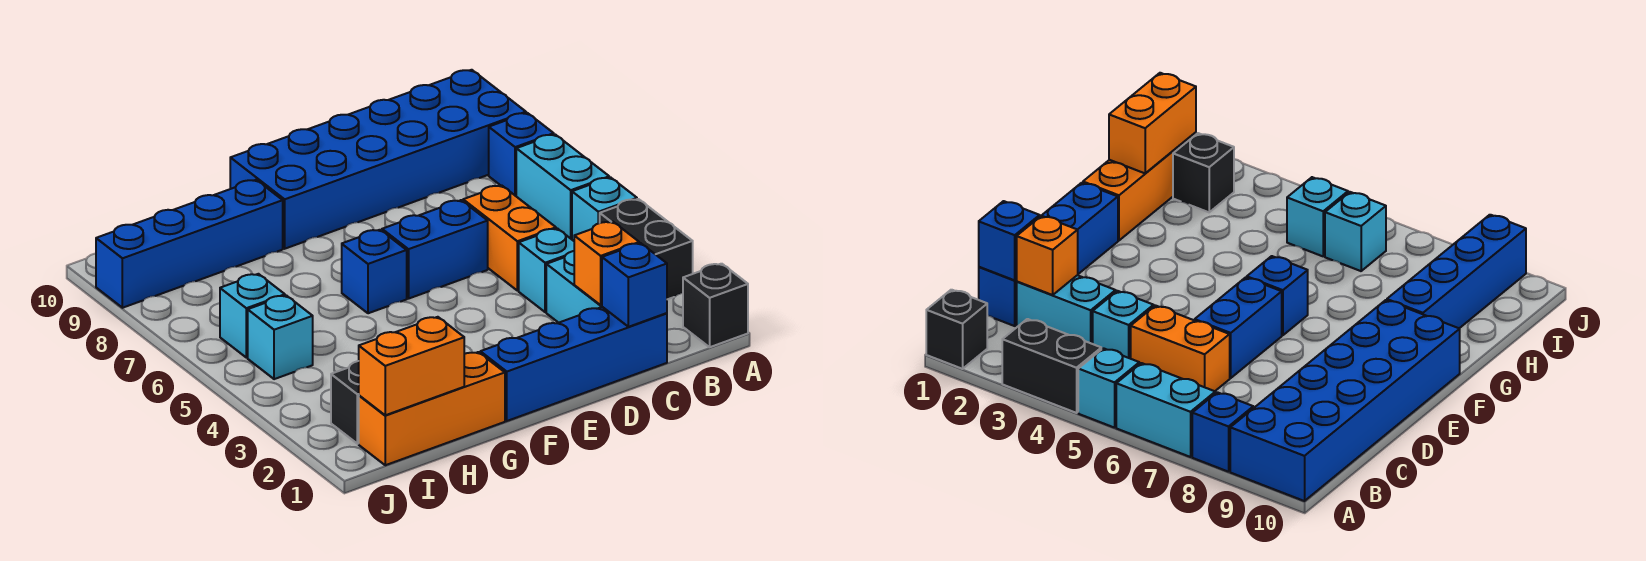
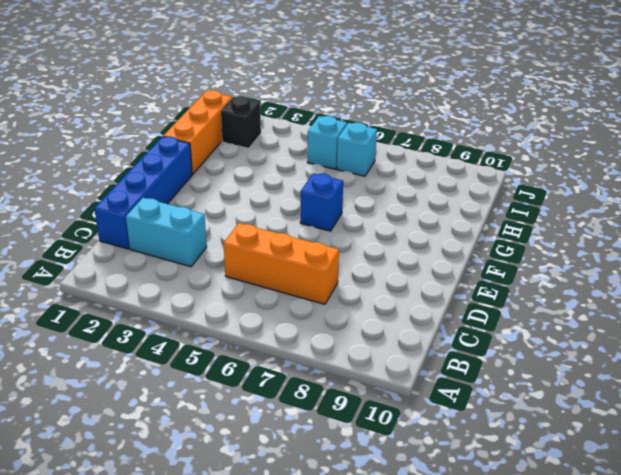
orange brick C5:C7 level 1 -> orange brick C5:C6 level 1
none -> black brick A1 level 1
none -> black brick A3:A4 level 1
none -> cyan brick A5 level 1

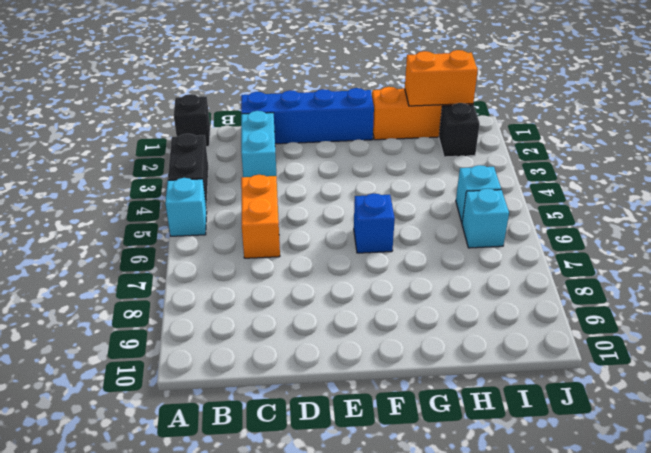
none -> cyan brick A6:A7 level 1
none -> blue brick A8 level 1
none -> blue brick A9:F10 level 1

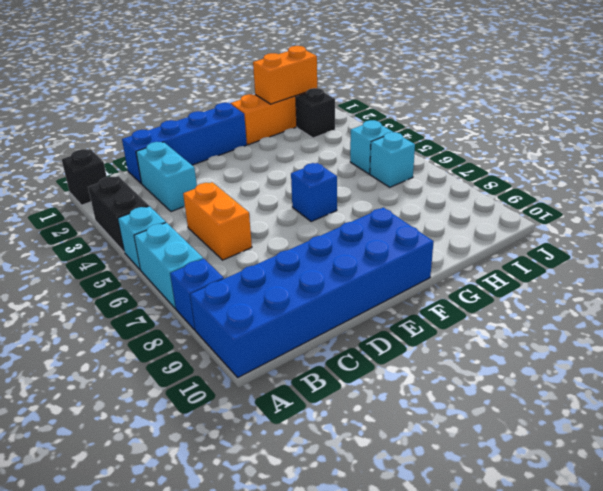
none -> cyan brick C4 level 1
none -> blue brick D6:E6 level 1
none -> blue brick G9:J9 level 1

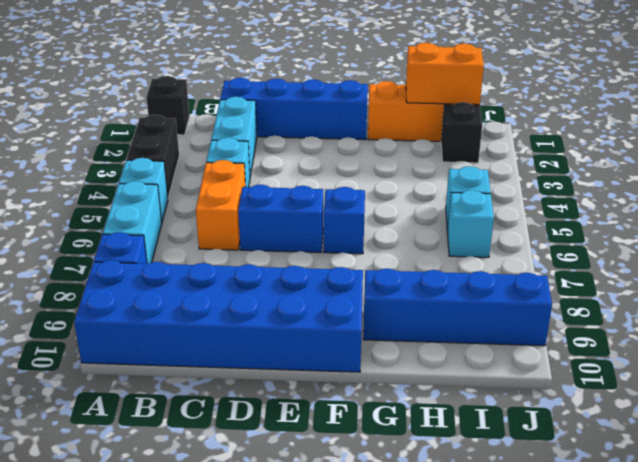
none -> blue brick C1 level 2
none -> orange brick C2 level 2

